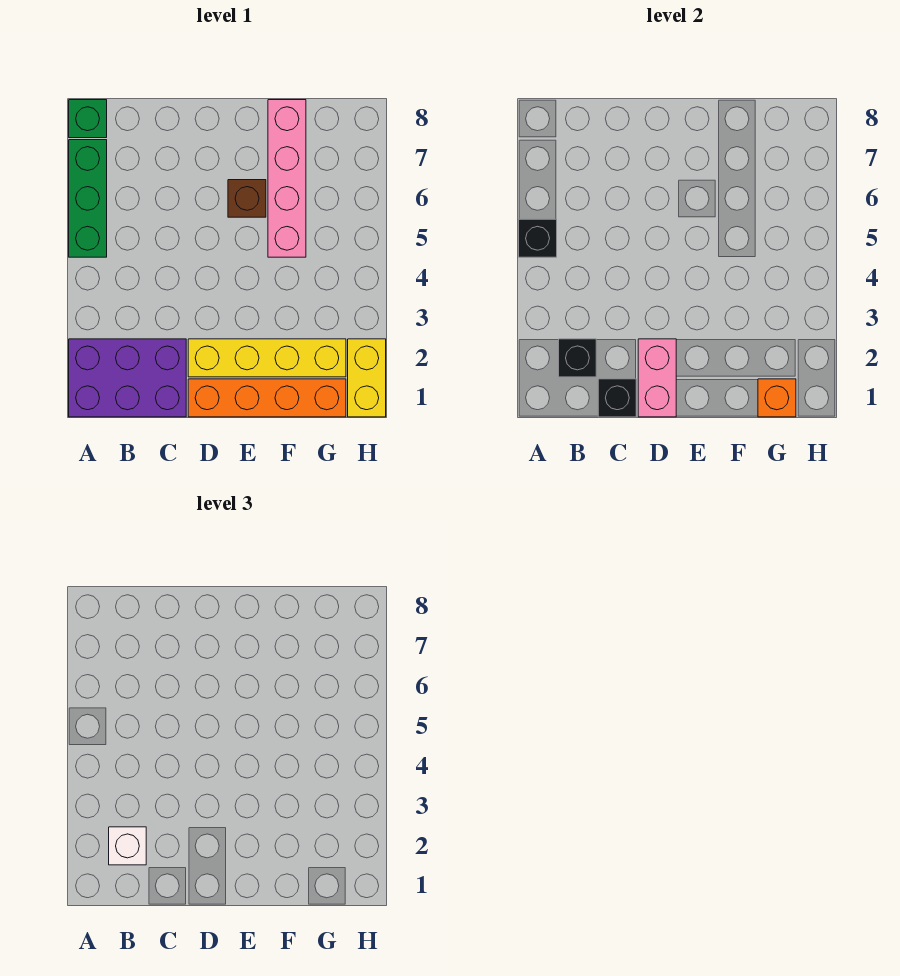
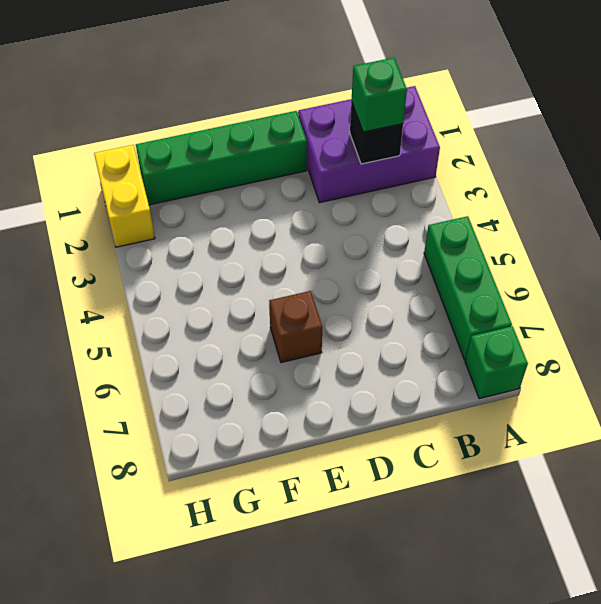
green brick B2 level 3 -> white brick B2 level 3
green brick D1:G1 level 1 -> orange brick D1:G1 level 1
none -> yellow brick D2:G2 level 1
none -> pink brick F5:F8 level 1
none -> black brick A5 level 2

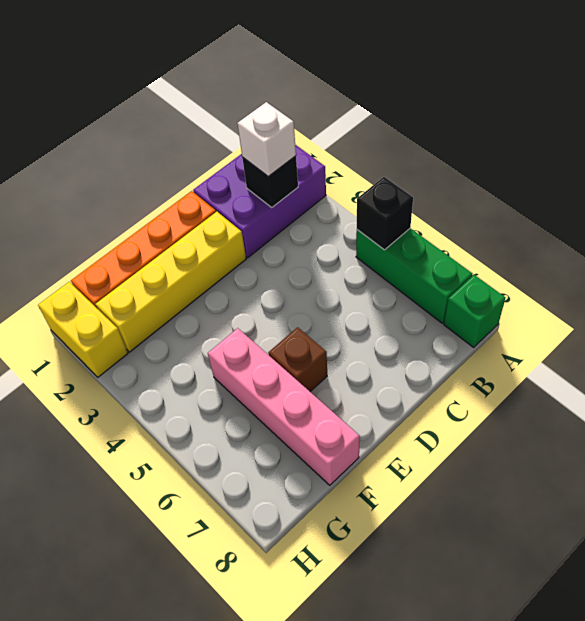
none -> black brick C1 level 2
none -> pink brick D1:D2 level 2
none -> orange brick G1 level 2

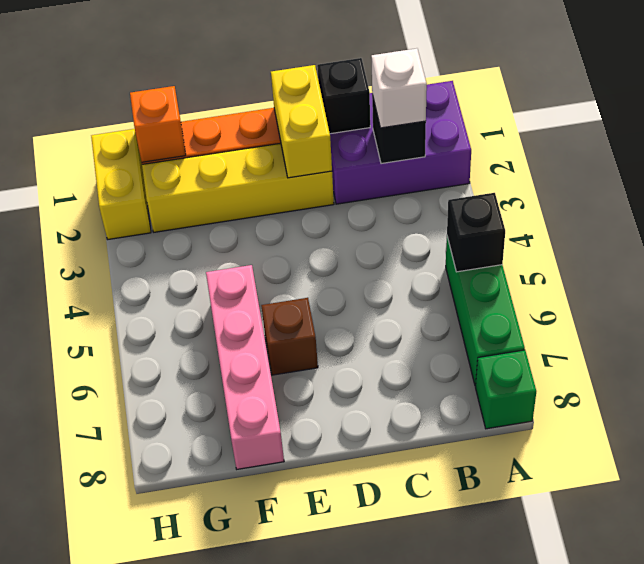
yellow brick D1:D2 level 2 -> pink brick D1:D2 level 2

